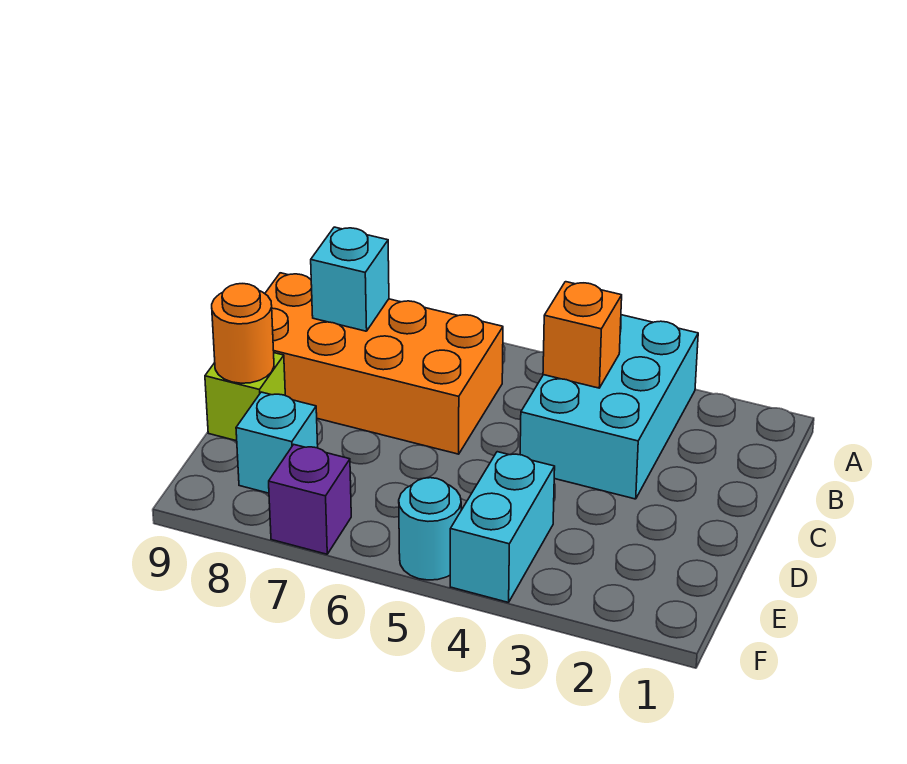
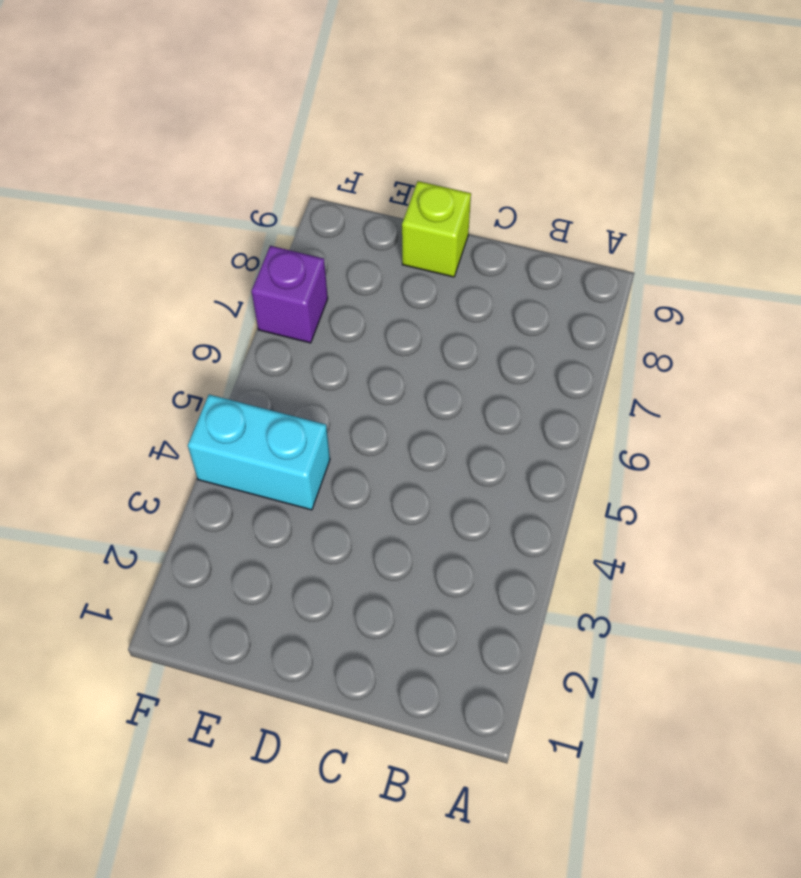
none -> cyan brick A3:C4 level 1
none -> orange brick B6:C9 level 1

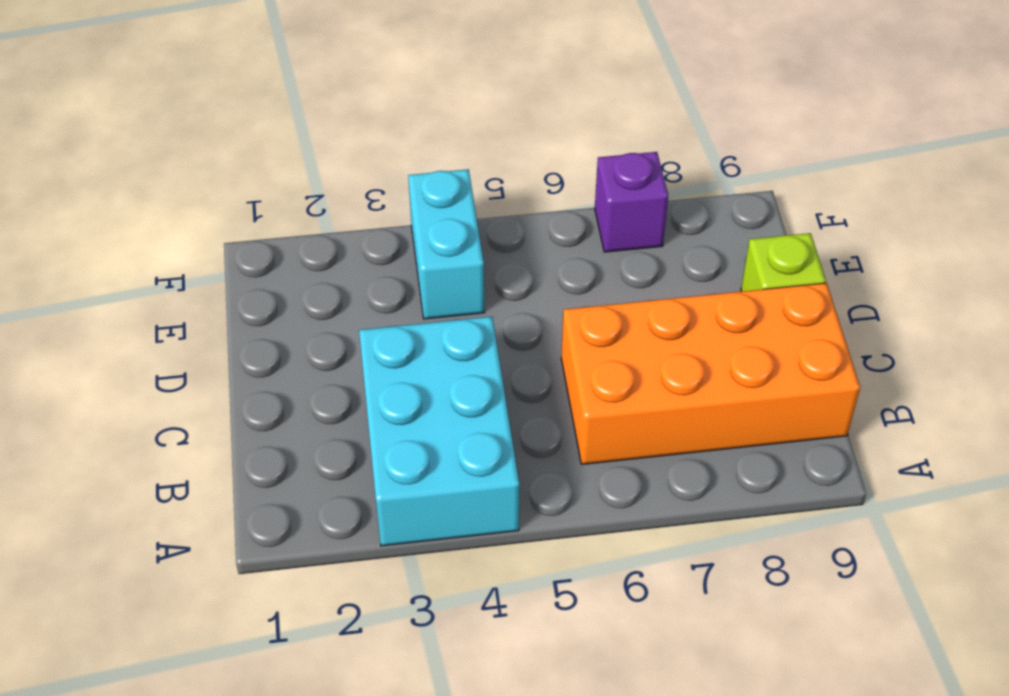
none -> cyan brick E8 level 1
none -> cyan round brick F5 level 1

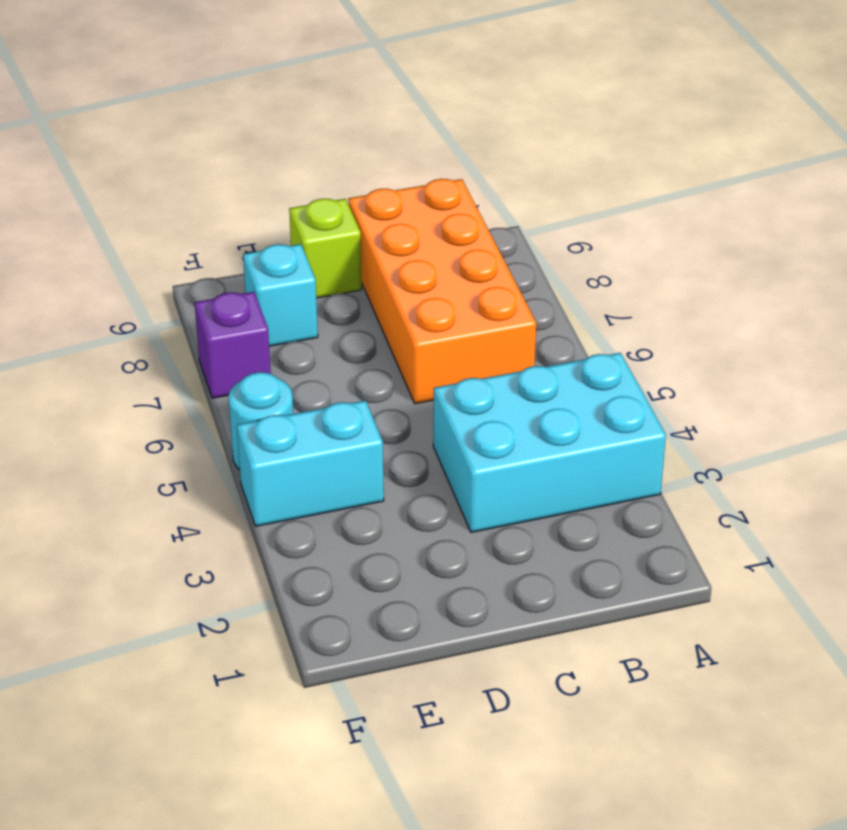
none -> orange brick B4 level 2
none -> cyan brick B8 level 2

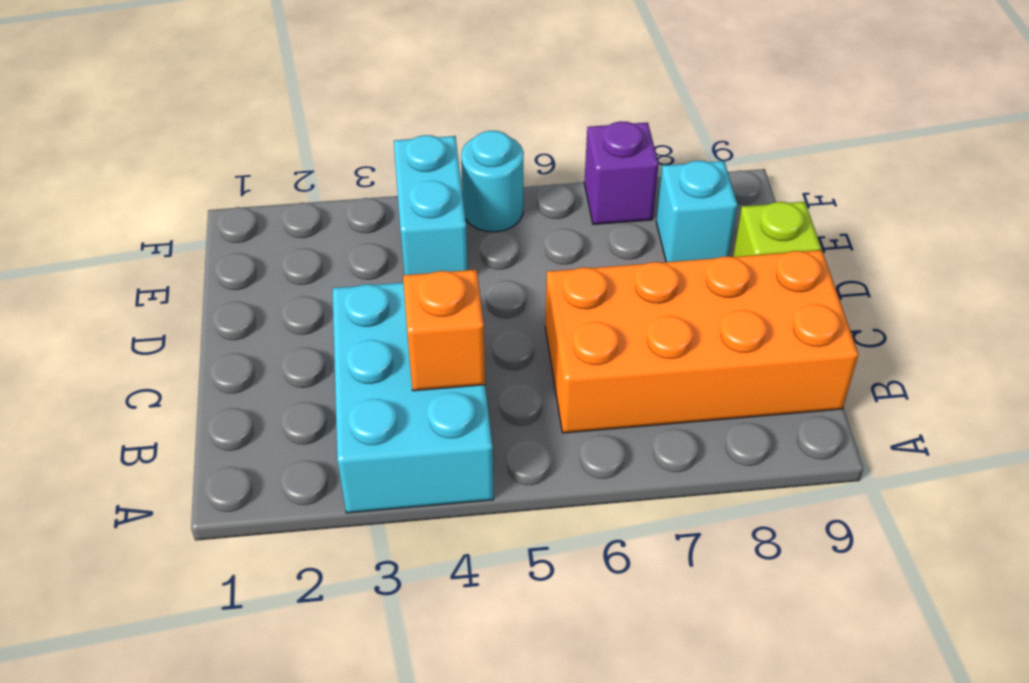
none -> cyan brick B8 level 2
none -> orange round brick D9 level 2

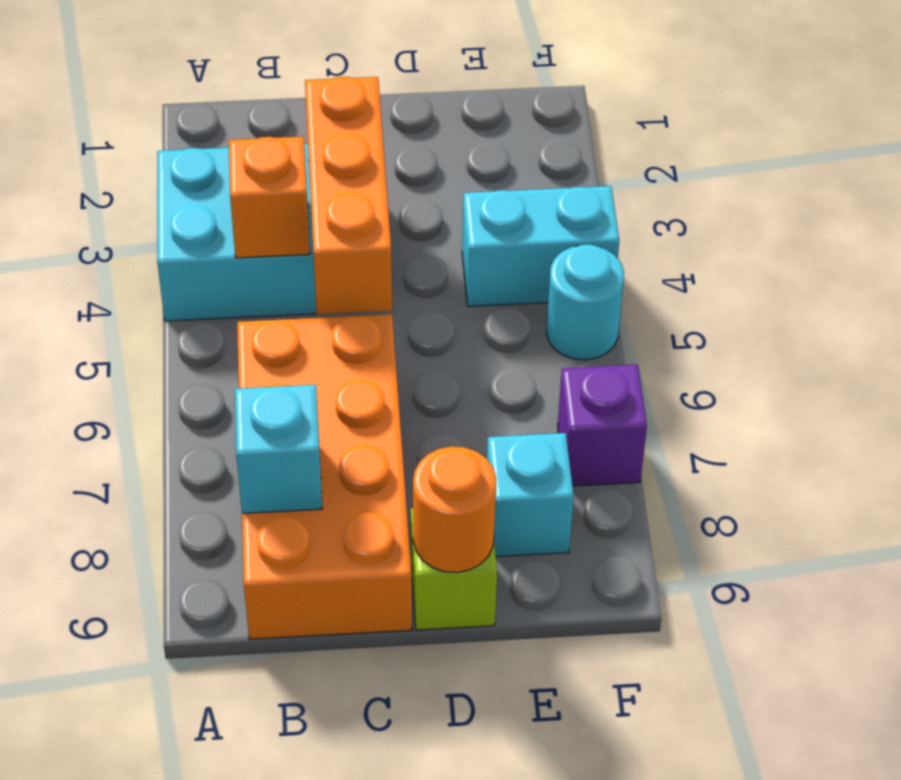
orange brick C3:C5 level 2 -> none

